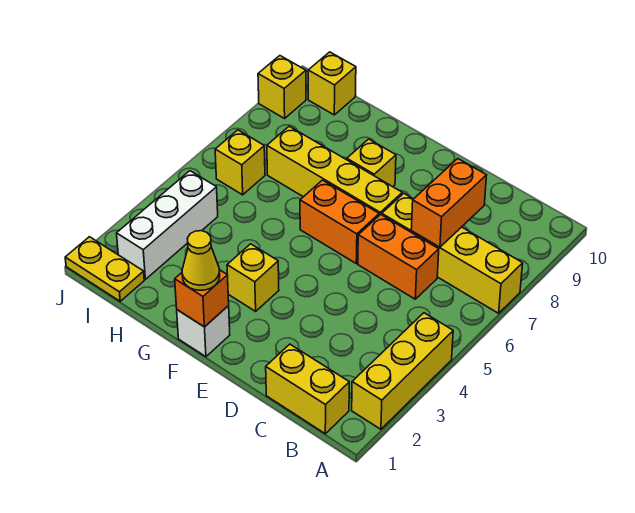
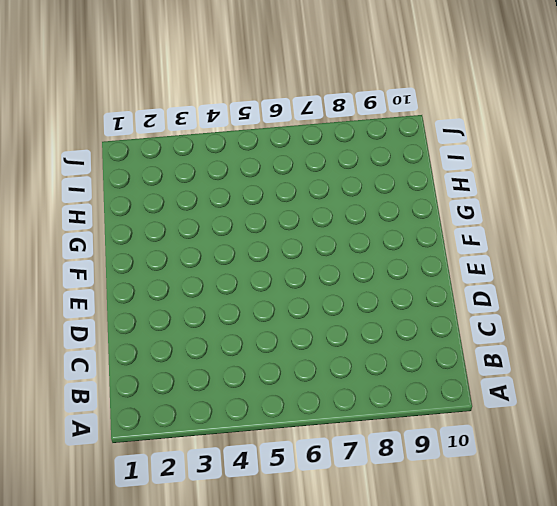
none -> yellow brick A2:A4 level 1
none -> yellow brick A7:D7 level 1
none -> yellow brick B1:C1 level 1

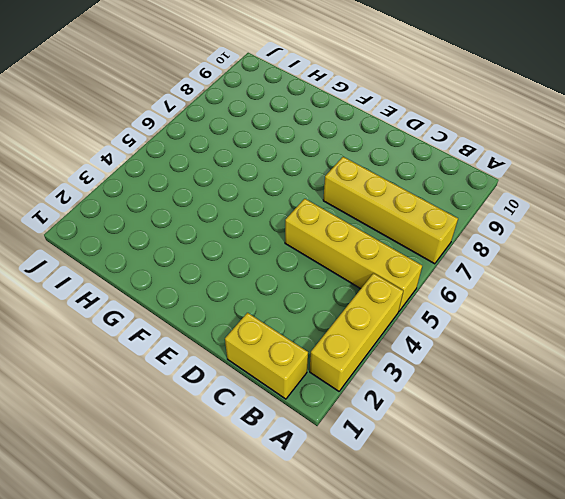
yellow brick A5:D5 level 1 -> yellow brick E7:H7 level 1
none -> orange brick C6:D6 level 1
none -> orange brick E6:F6 level 1
none -> white brick F1 level 1

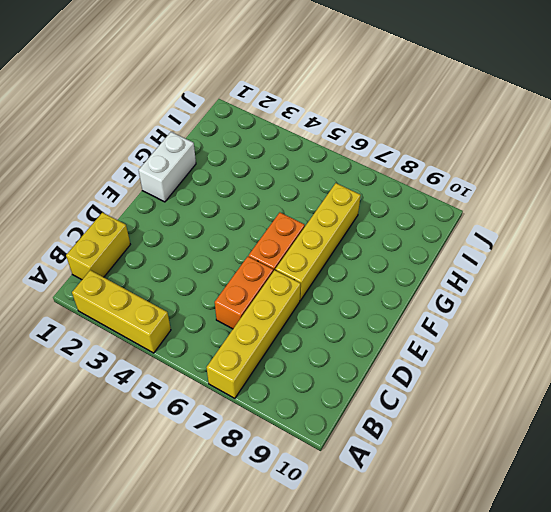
white brick F1:G1 level 1 -> white brick F1 level 1
none -> yellow brick F3 level 1
none -> yellow brick F8 level 1
none -> yellow plate I1:J1 level 1

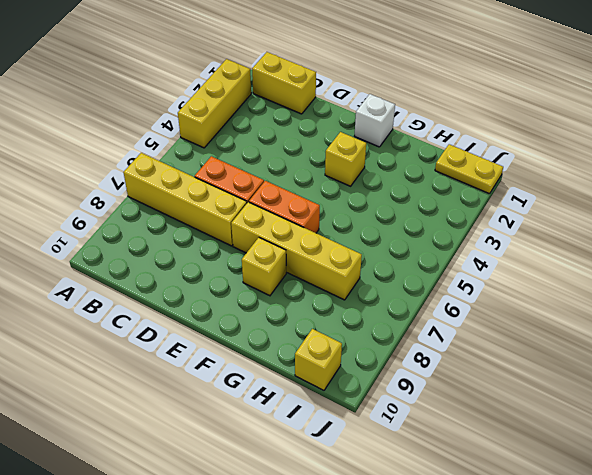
none -> white brick I2:I4 level 1
none -> yellow brick I6 level 1
none -> yellow brick J9 level 1

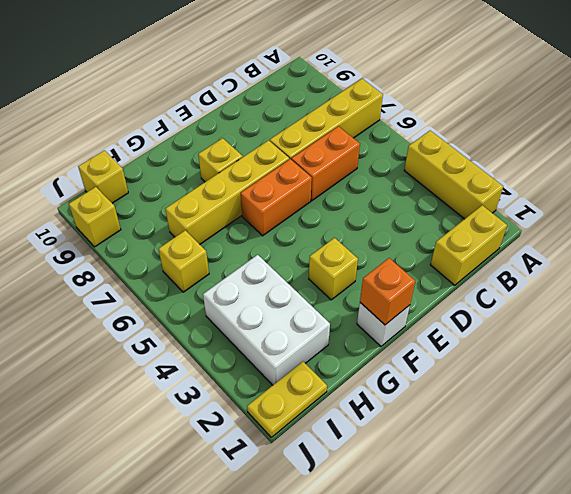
white brick H2:I4 level 1 -> white brick I2:I4 level 1
none -> orange brick C7:C8 level 2
none -> yellow cone F1 level 3

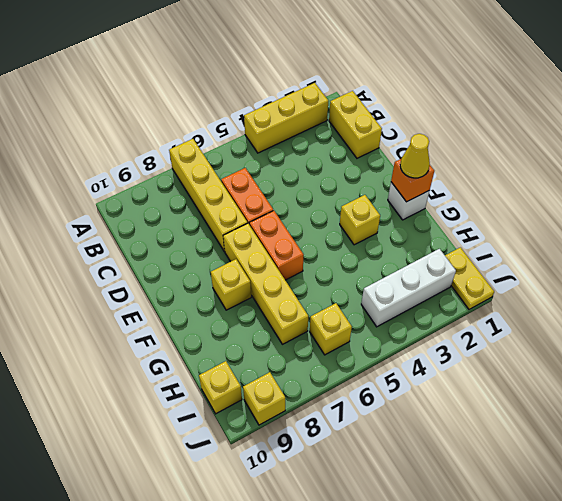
none -> orange brick C7:C8 level 2

